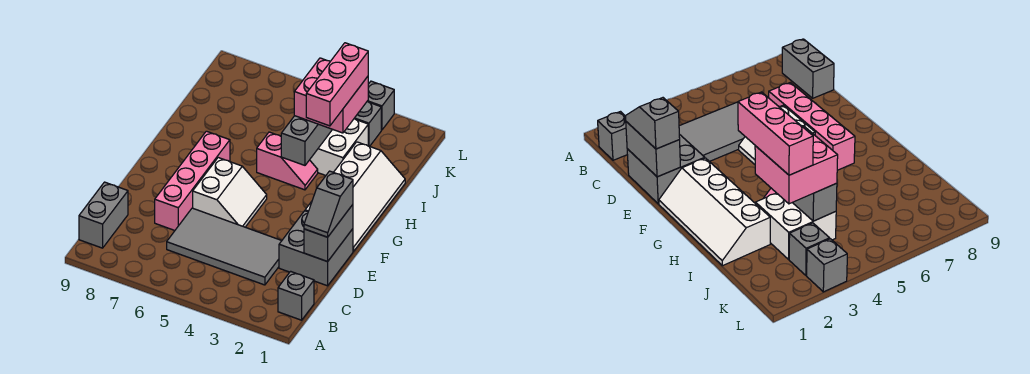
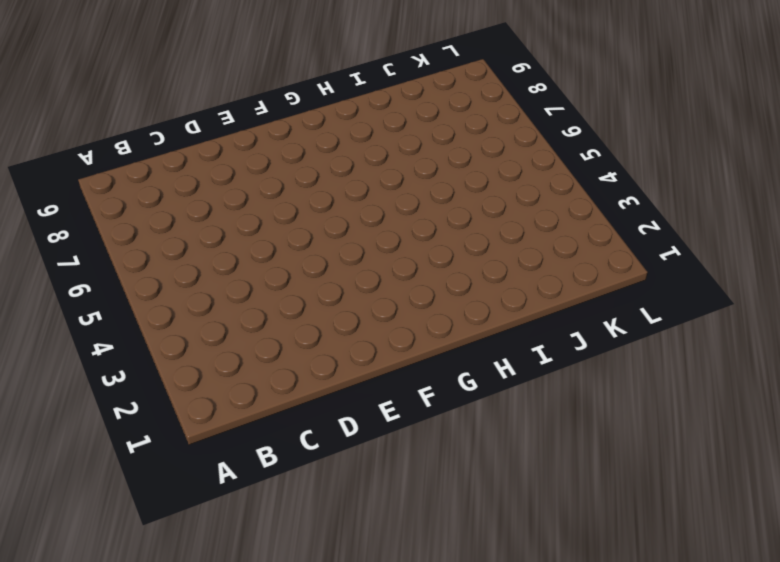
none -> grey brick B1 level 1
none -> grey brick B9:C9 level 1
none -> grey tile C3:D6 level 1

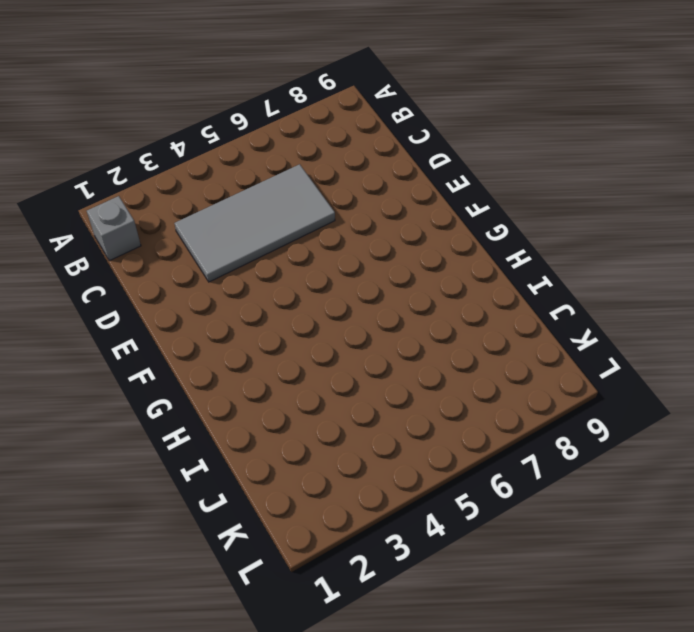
none -> grey brick B9:C9 level 1
none -> grey brick D1:E2 level 1
none -> pink brick D7:G7 level 1

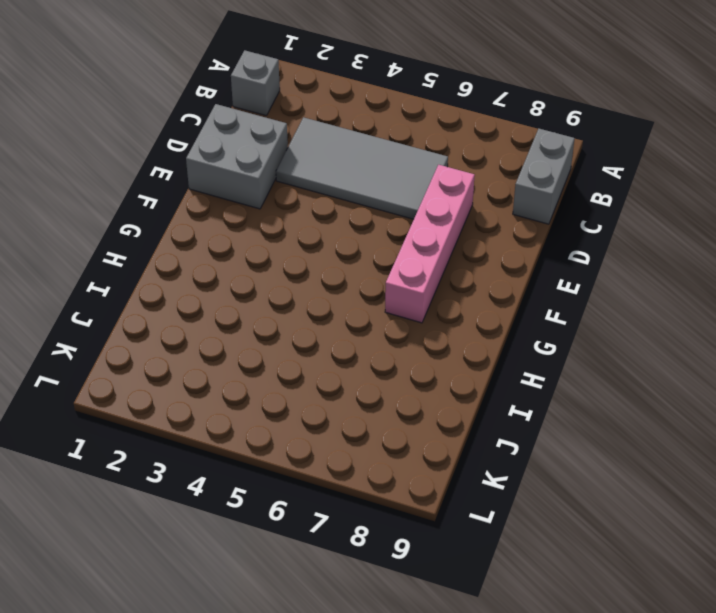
none -> white slope E5:F6 level 1 top 6
none -> white slope F1:I2 level 1 top 2
none -> pink slope H4:H5 level 1 top 5

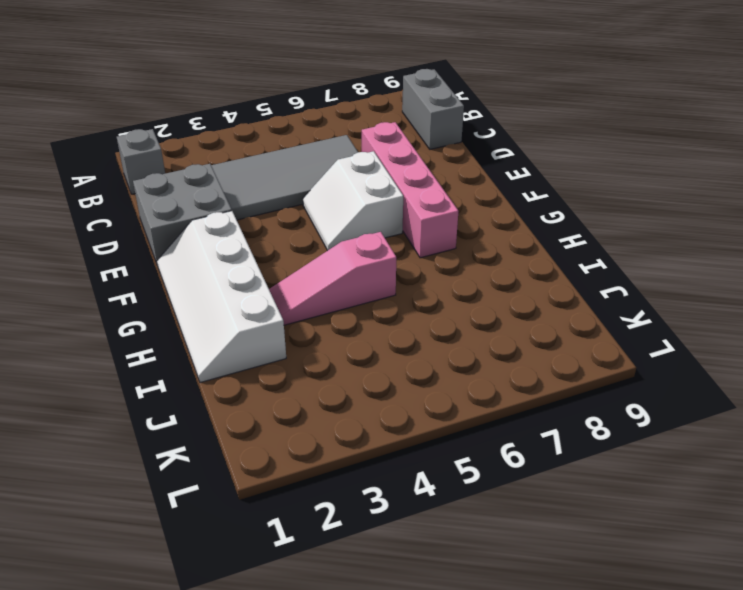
pink slope H3:H5 level 1 top 5 -> pink slope H4:H5 level 1 top 5
none -> white brick I3:J4 level 1
none -> grey brick K3 level 1
none -> grey brick L3 level 1

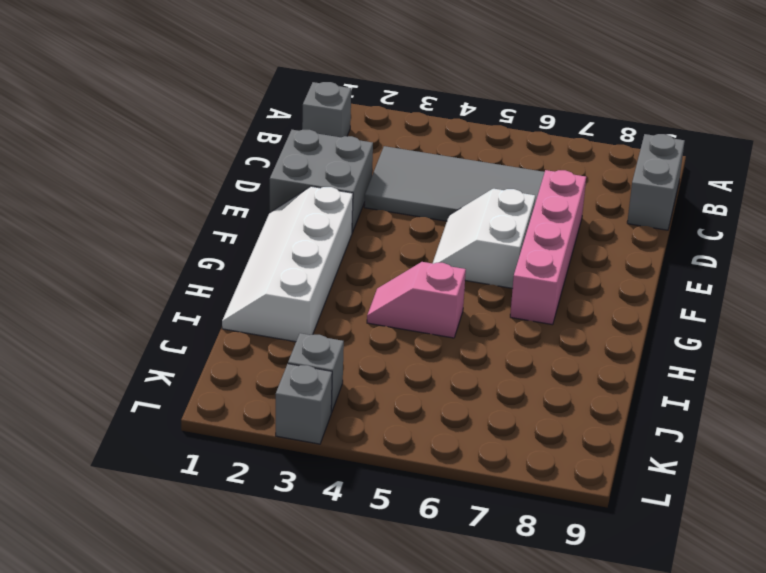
none -> white brick I3:J4 level 1
none -> grey brick D1:E1 level 2
none -> grey brick H4:J4 level 2

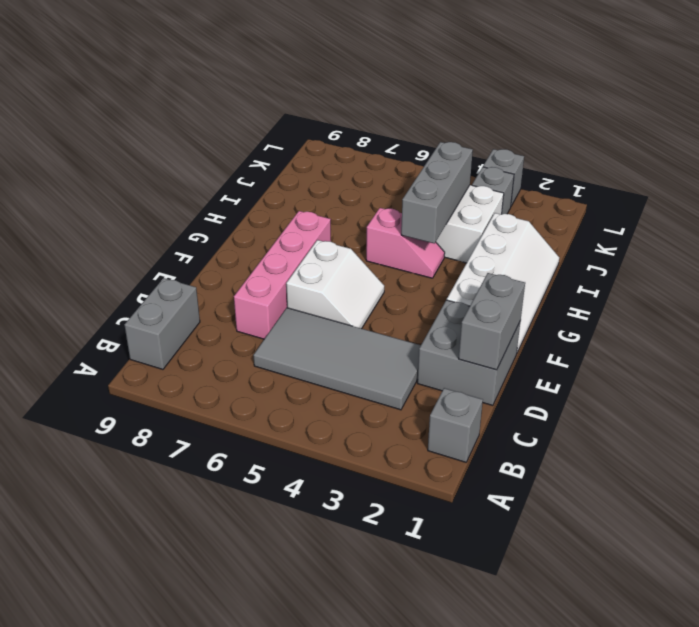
none -> grey slope D1:E1 level 3 top E
none -> pink brick I3:J4 level 3
none -> pink brick H3:J3 level 4

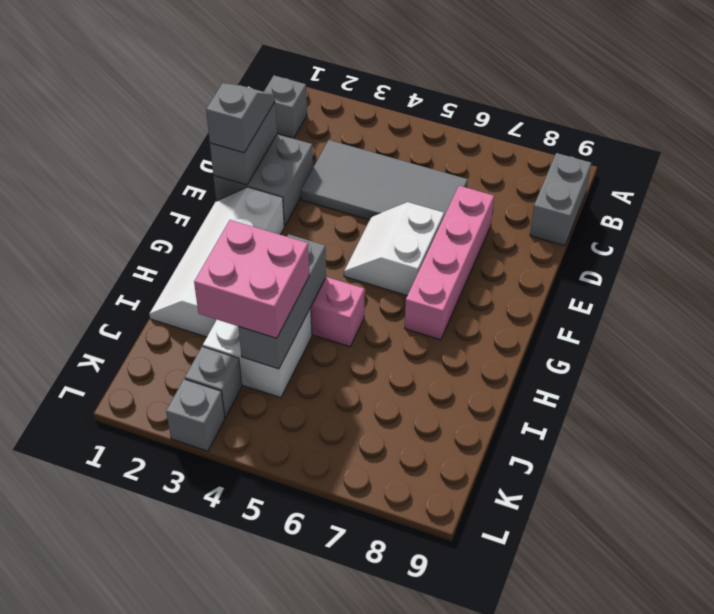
none -> pink brick H3:J3 level 4

